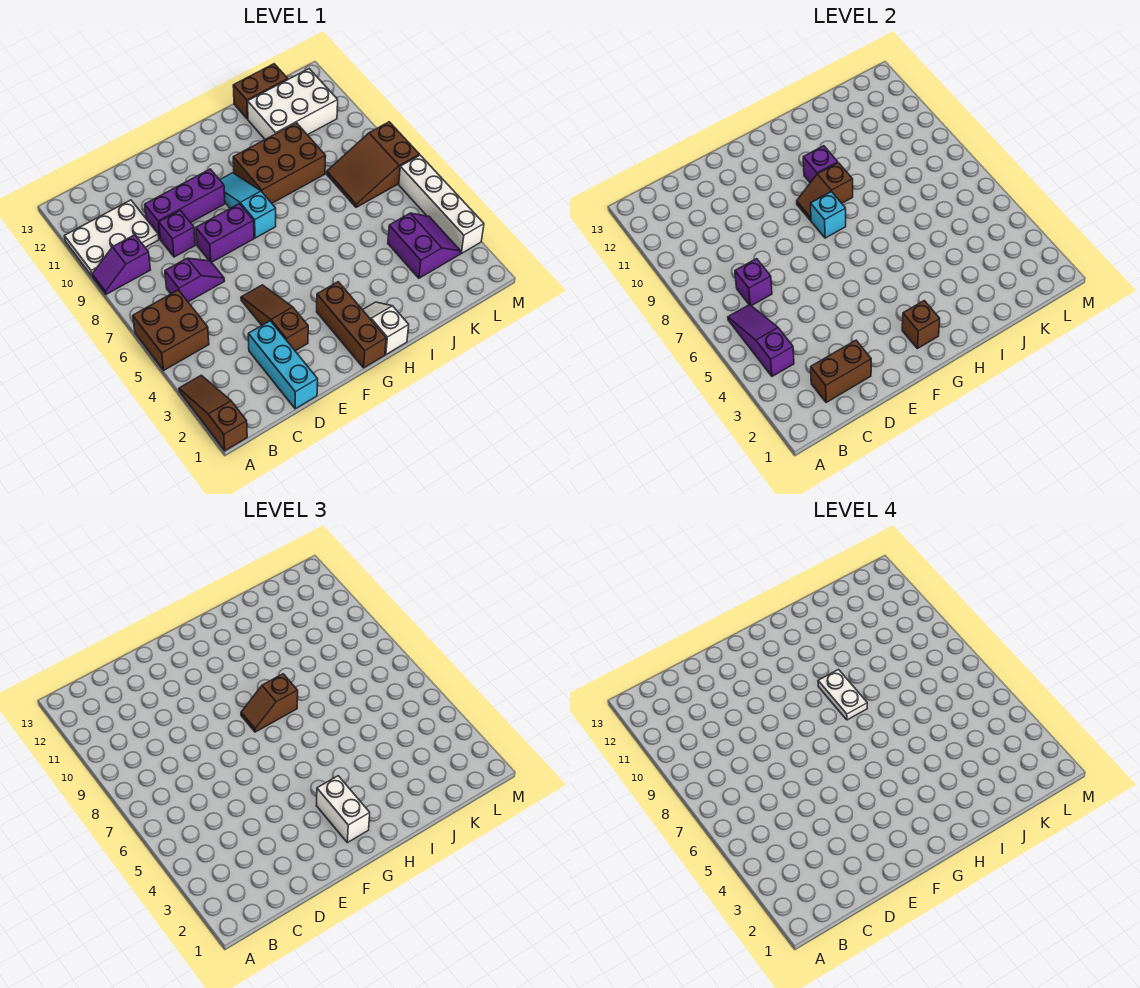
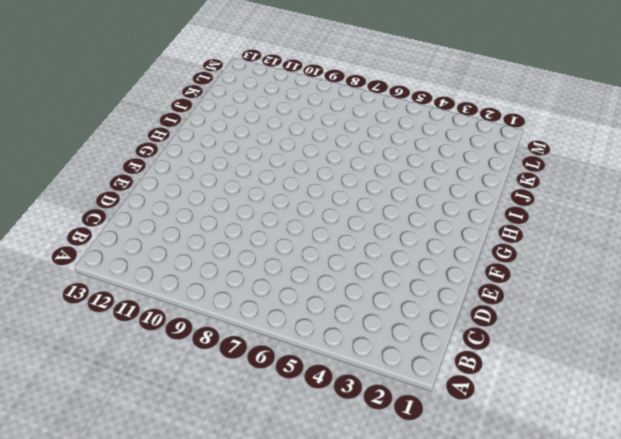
none -> brown slope A1:A3 level 1 top 1
none -> brown brick A5:B6 level 1
none -> purple slope A9:B9 level 1 top B

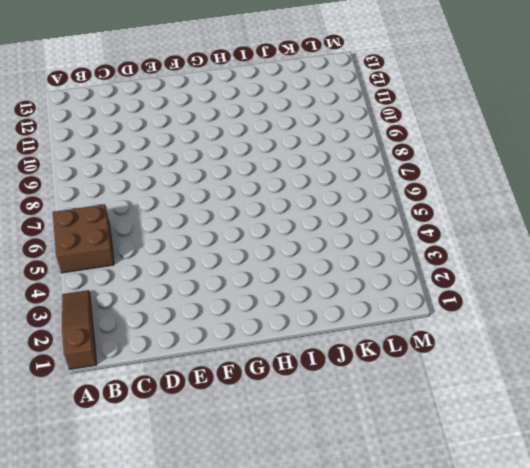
none -> purple slope A9:B9 level 1 top B
none -> white plate A10:C11 level 1
none -> purple slope C7:D7 level 1 top C

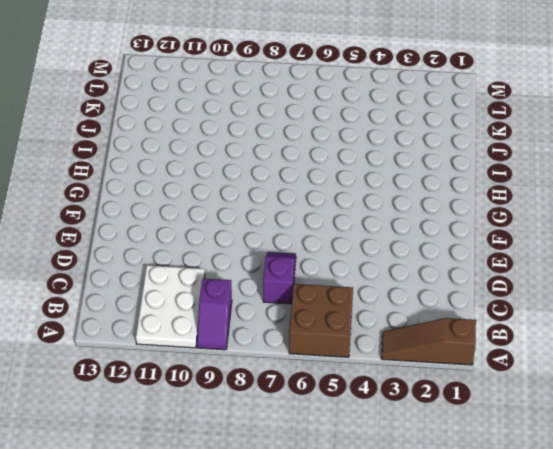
none -> cyan brick D1:D3 level 1
none -> purple brick D9 level 1
none -> purple brick D10:F10 level 1

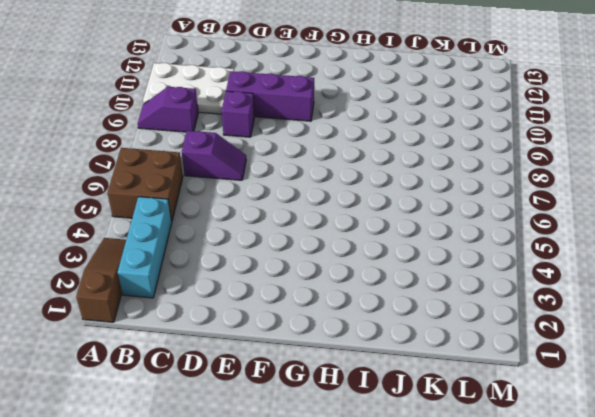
cyan brick B2:B4 level 1 -> cyan brick D1:D3 level 1
none -> brown slope E3:E5 level 1 top 3
none -> purple brick E8:F8 level 1
none -> brown brick G1:G3 level 1

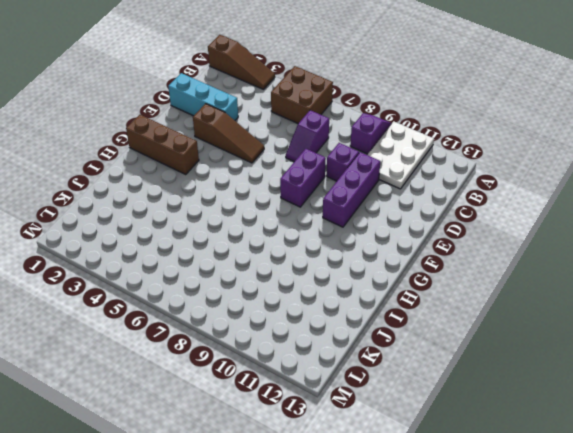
none -> cyan slope G8:G10 level 1 top 8
none -> white slope H1:H2 level 1 top 1
none -> brown brick H9:J10 level 1

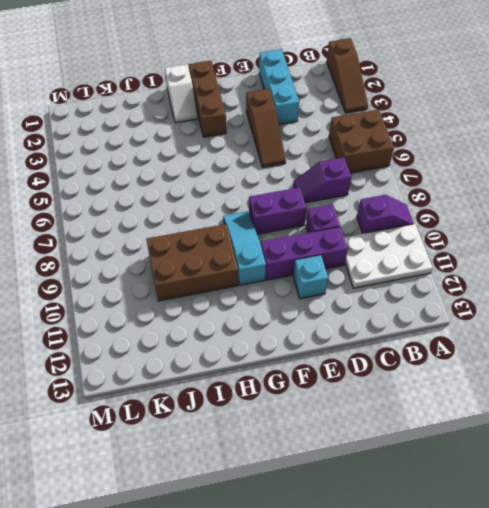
cyan brick E11 level 1 -> cyan brick G8 level 2
cyan slope G8:G10 level 1 top 10 -> cyan slope G8:G10 level 1 top 8
none -> white brick J11:L12 level 1
none -> brown brick J13:K13 level 1
none -> purple slope K3:L4 level 1 top K

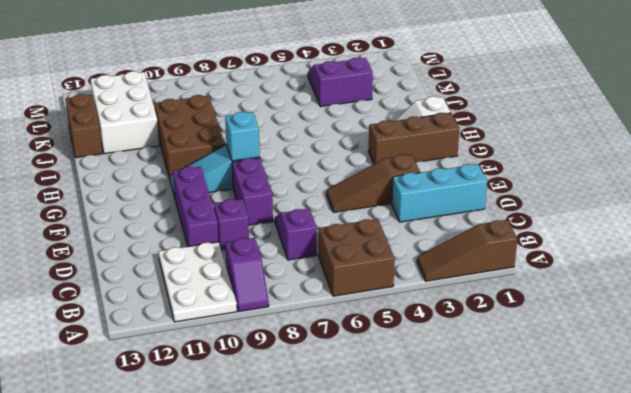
none -> brown slope K7:M8 level 1 top M
none -> white brick M3:M6 level 1
none -> purple slope B4:B6 level 2 top 4

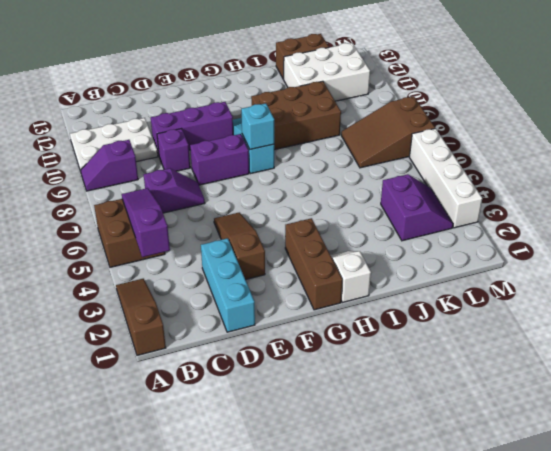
none -> brown brick C2:D2 level 2
none -> purple brick C7 level 2
none -> brown brick G2 level 2

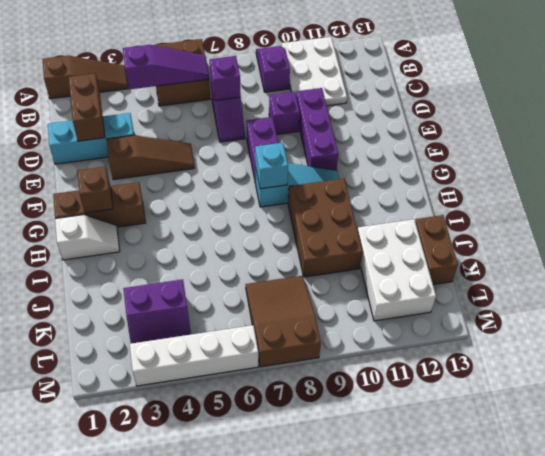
none -> brown slope G9:H9 level 2 top H
none -> purple brick H10 level 2
none -> white brick G2:G3 level 3

